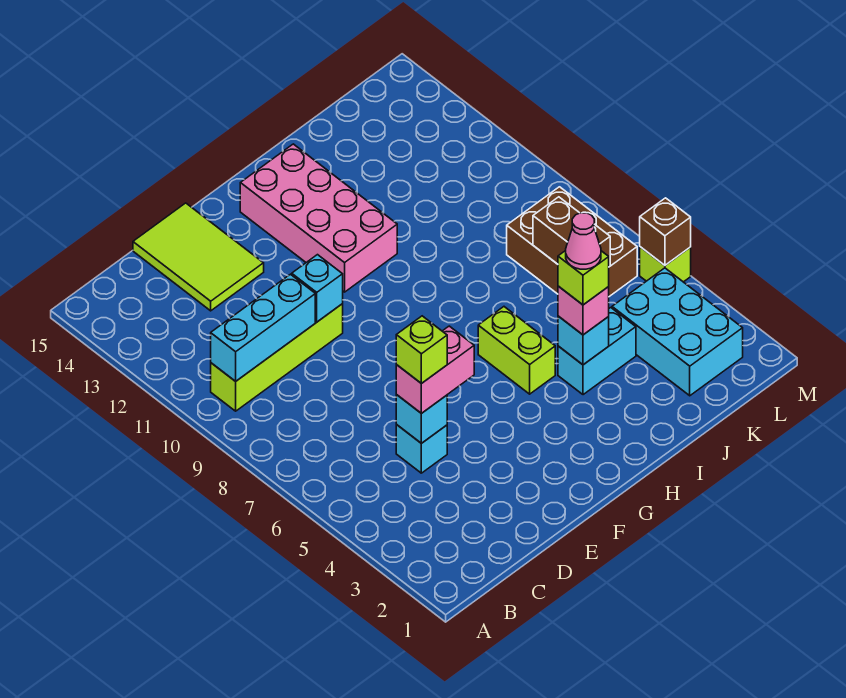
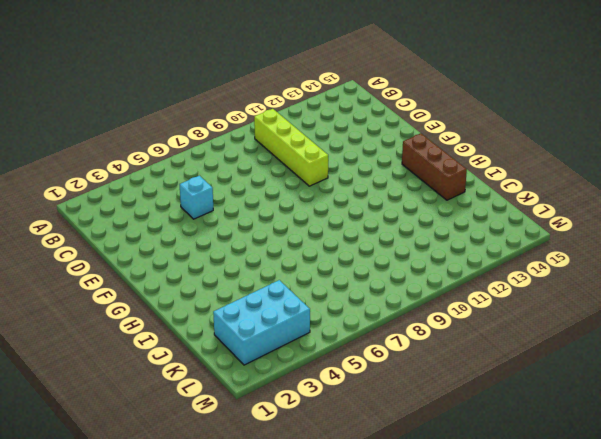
brown brick G14:I14 level 1 -> pink brick G11:H14 level 1
none -> lime tile D13:E15 level 1
none -> lime brick H5:H6 level 1
none -> cyan brick I4:J4 level 1

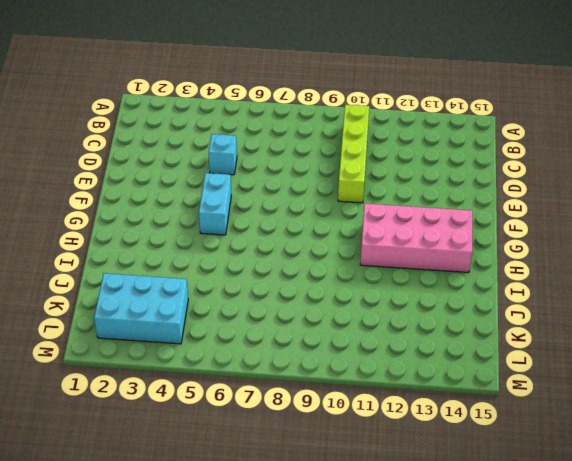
cyan brick F5:G5 level 1 -> cyan brick I4:J4 level 1
none -> lime tile D13:E15 level 1
none -> lime brick H5:H6 level 1
none -> brown brick K6:L8 level 1

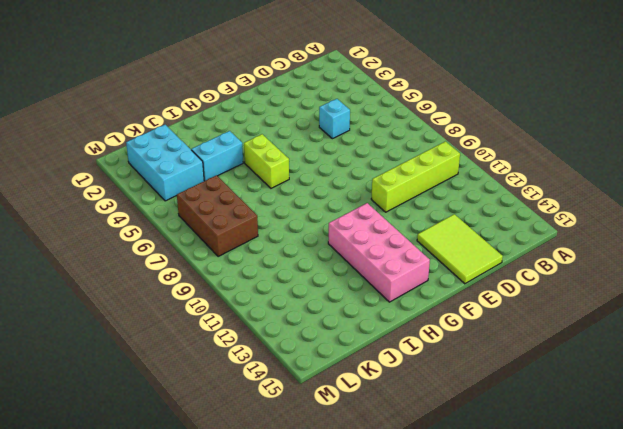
none -> lime brick M5 level 1
none -> cyan brick B10:D10 level 2
none -> cyan brick D5 level 2

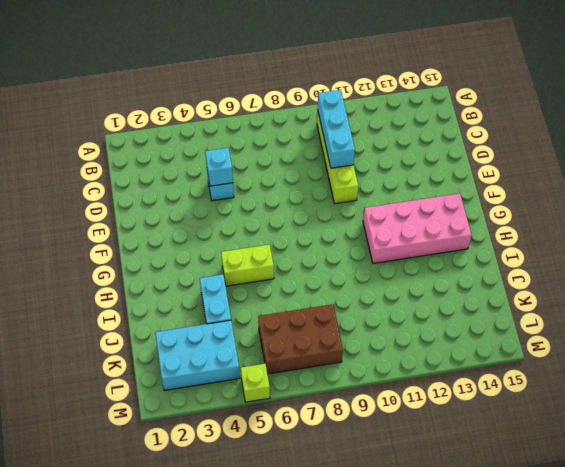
none -> lime tile D13:E15 level 1
none -> cyan brick E10 level 2
none -> cyan brick I4 level 2

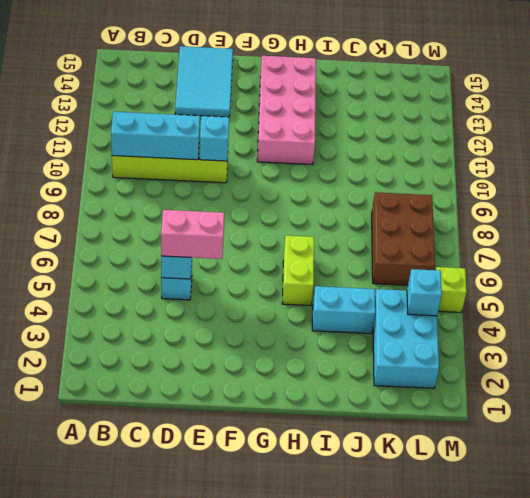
cyan tile D13:E15 level 1 -> lime tile D13:E15 level 1
cyan brick L4 level 2 -> cyan brick I4 level 2
none -> brown brick K6:K7 level 2
none -> brown brick M5 level 2
none -> pink brick I4 level 3

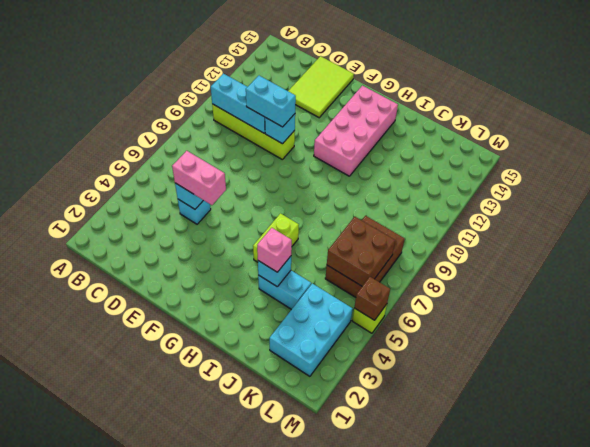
cyan brick D10:E10 level 3 -> none
brown brick K6:L7 level 2 -> brown brick K6:K7 level 2
none -> lime brick D5 level 4
none -> lime brick I4 level 4
none -> pink cone I4 level 5

